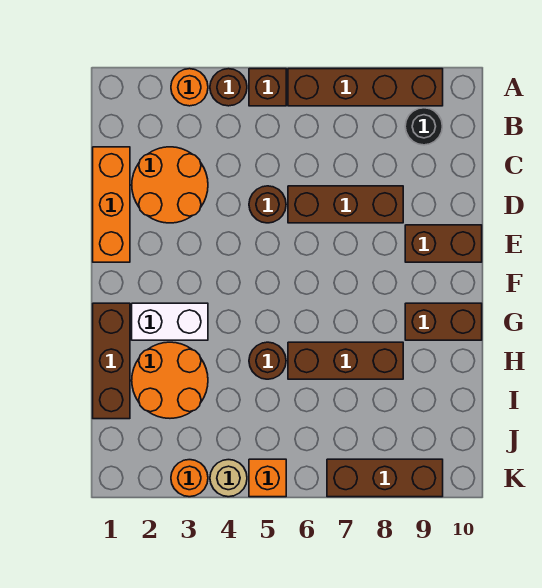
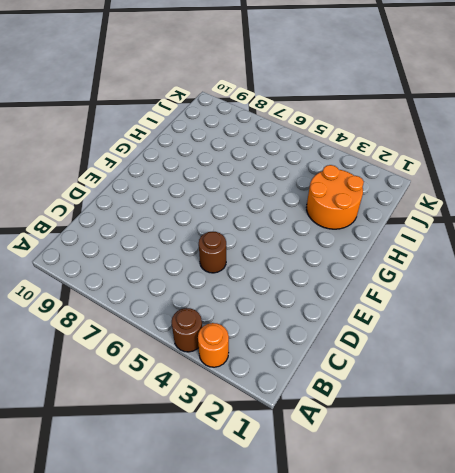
none -> brown brick A5 level 1
none -> brown brick A6:A9 level 1
none -> black round brick B9 level 1

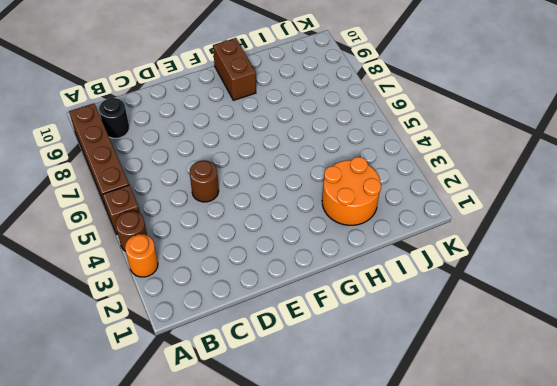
none -> orange brick C1:E1 level 1
none -> orange round brick C2:D3 level 1
none -> brown brick D6:D8 level 1

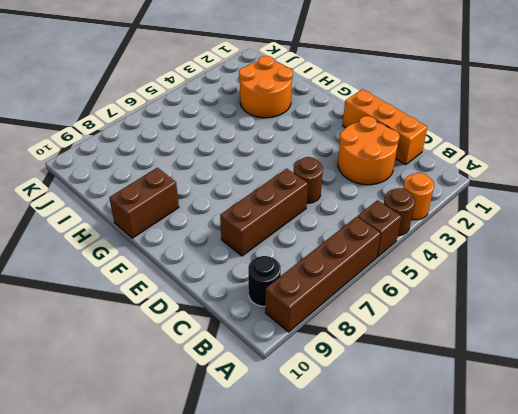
none -> brown brick E9:E10 level 1
none -> brown brick G1:I1 level 1
none -> white brick G2:G3 level 1

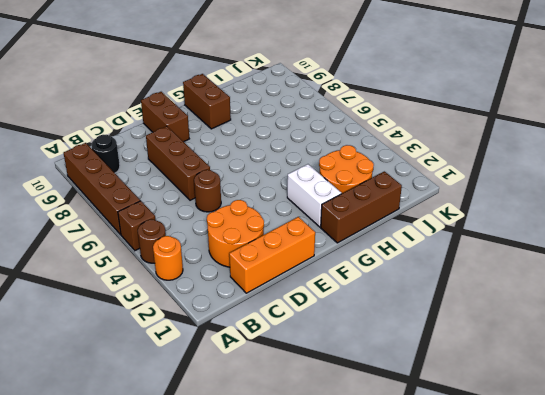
none -> brown round brick H5 level 1
none -> brown brick H6:H8 level 1
none -> orange round brick K3 level 1

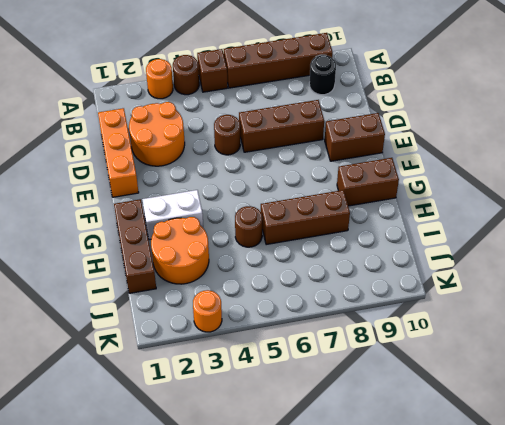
none -> tan round brick K4 level 1
none -> orange brick K5 level 1
none -> brown brick K7:K9 level 1

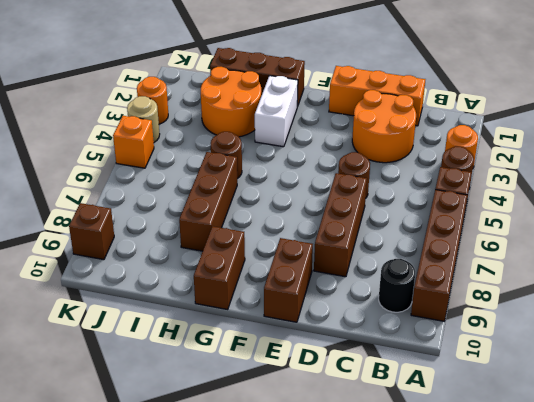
brown brick K9 level 1 -> brown brick K7:K9 level 1

